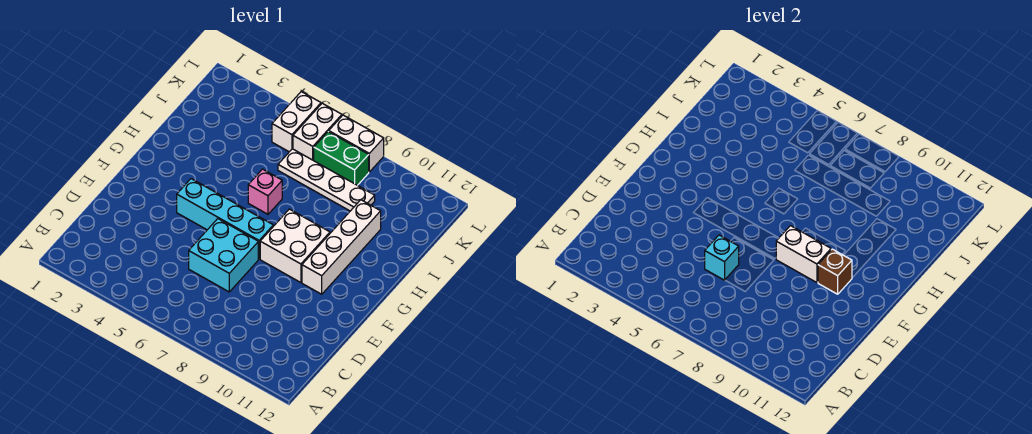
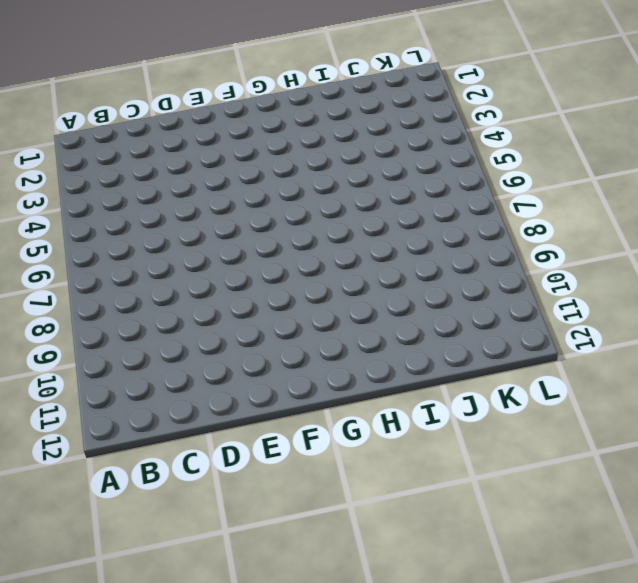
none -> cyan brick D6:E7 level 1
none -> cyan brick F4:F7 level 1
none -> white brick F8:G9 level 1

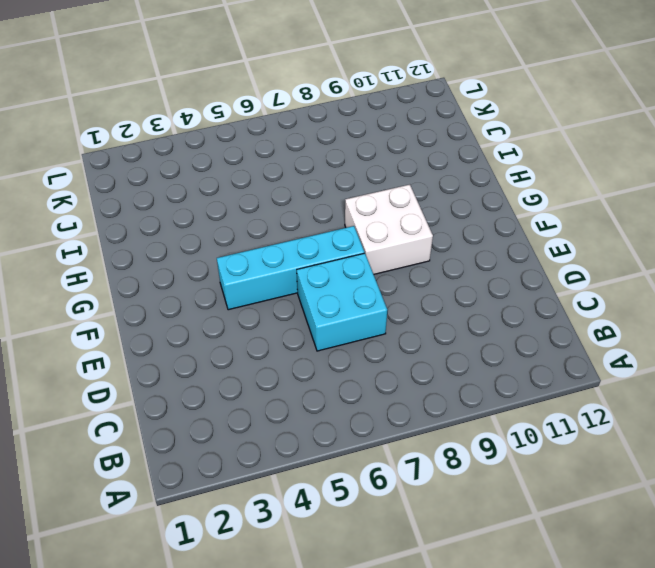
none -> white brick F10:I10 level 1
none -> pink brick H6 level 1
none -> white plate J6:J9 level 1

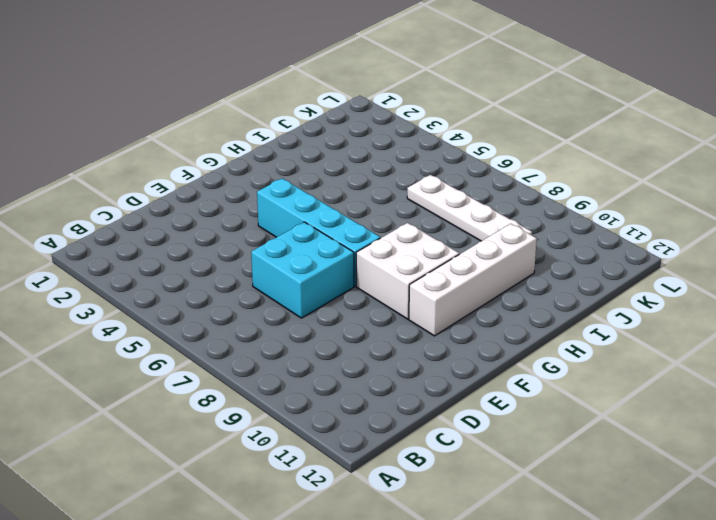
none -> pink brick H6 level 1
none -> white brick K5:L5 level 1
none -> white brick K6:L6 level 1

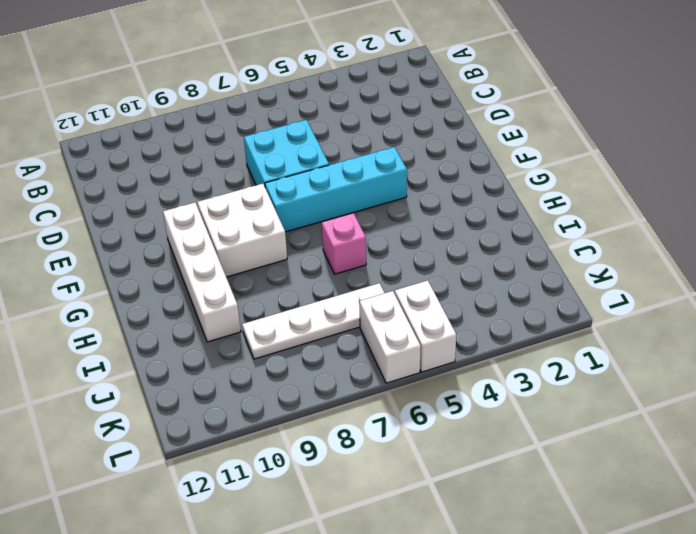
none -> green brick K7:K8 level 1
none -> white brick L7:L8 level 1
none -> cyan brick D6 level 2

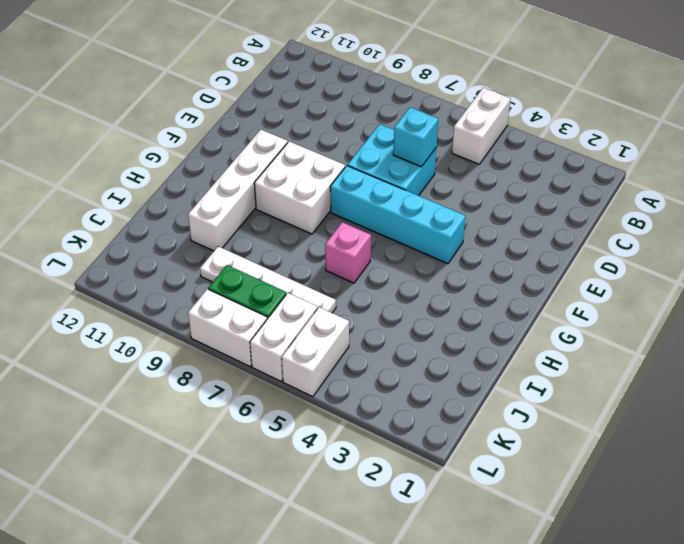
white brick A5:B5 level 1 -> white brick F8:F9 level 2
none -> brown brick F10 level 2

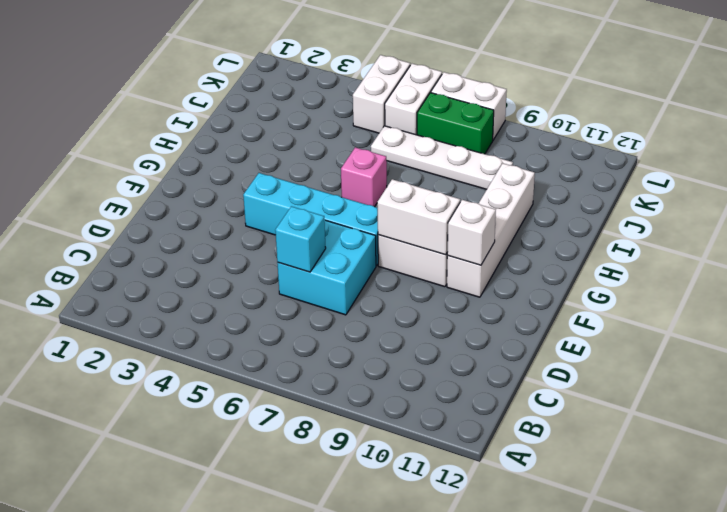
white brick F10 level 2 -> brown brick F10 level 2

